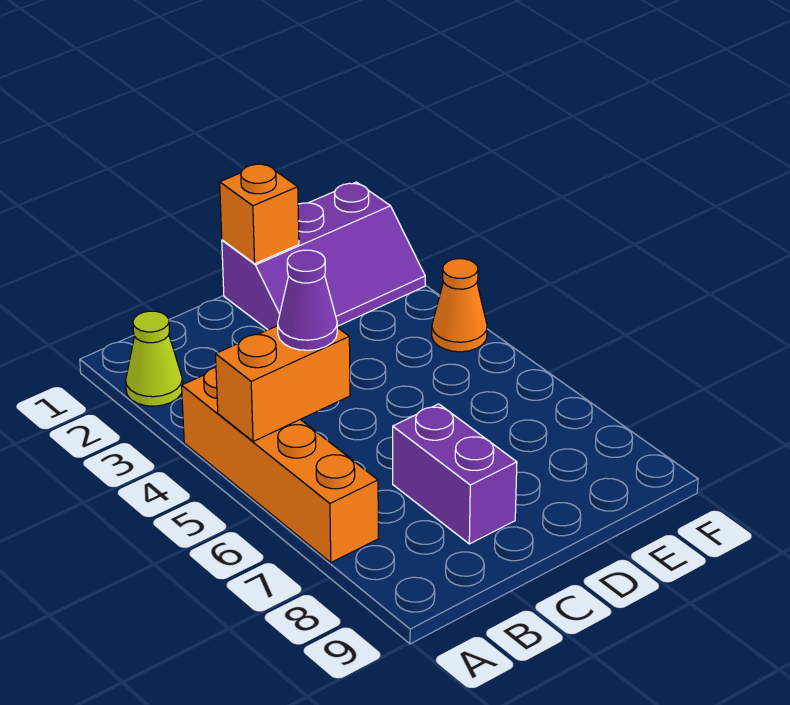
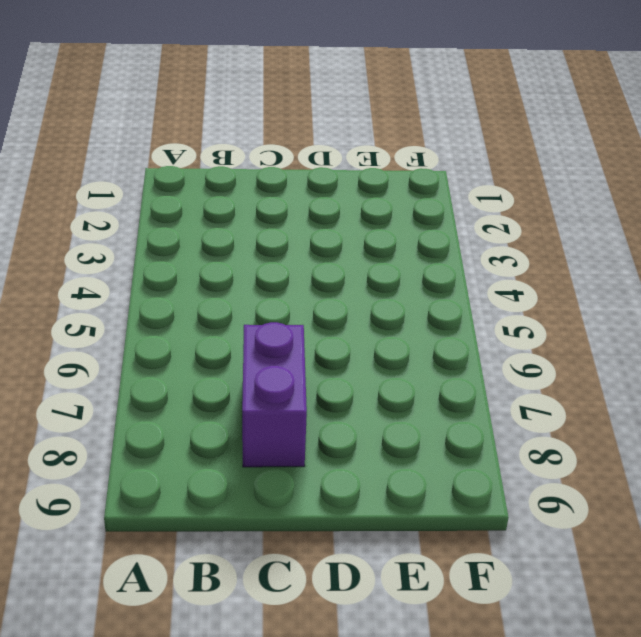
none -> lime cone A2 level 1
none -> orange brick A4:A7 level 1

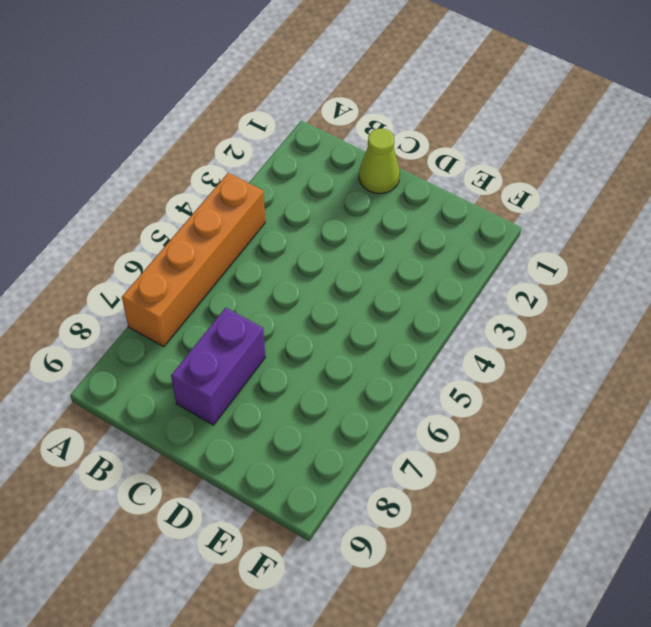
lime cone C1 level 1 -> lime cone A2 level 1
none -> purple slope D1:F2 level 1 top 1
none -> orange cone F4 level 1

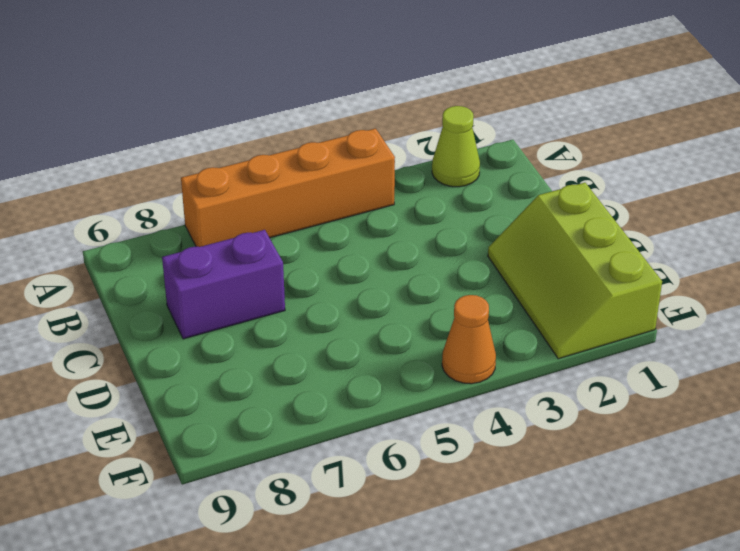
lime slope D1:F2 level 1 top 1 -> purple slope D1:F2 level 1 top 1
none -> orange brick A5:B5 level 2
none -> orange brick D1 level 2

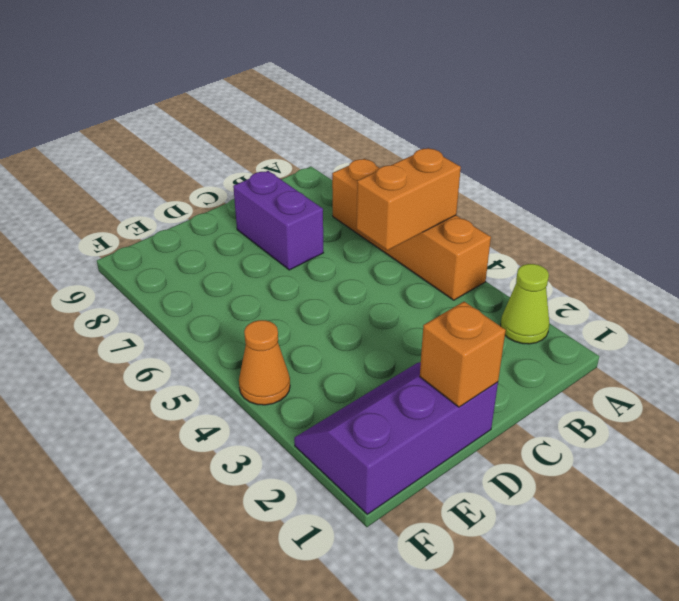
none -> purple cone B5 level 3

